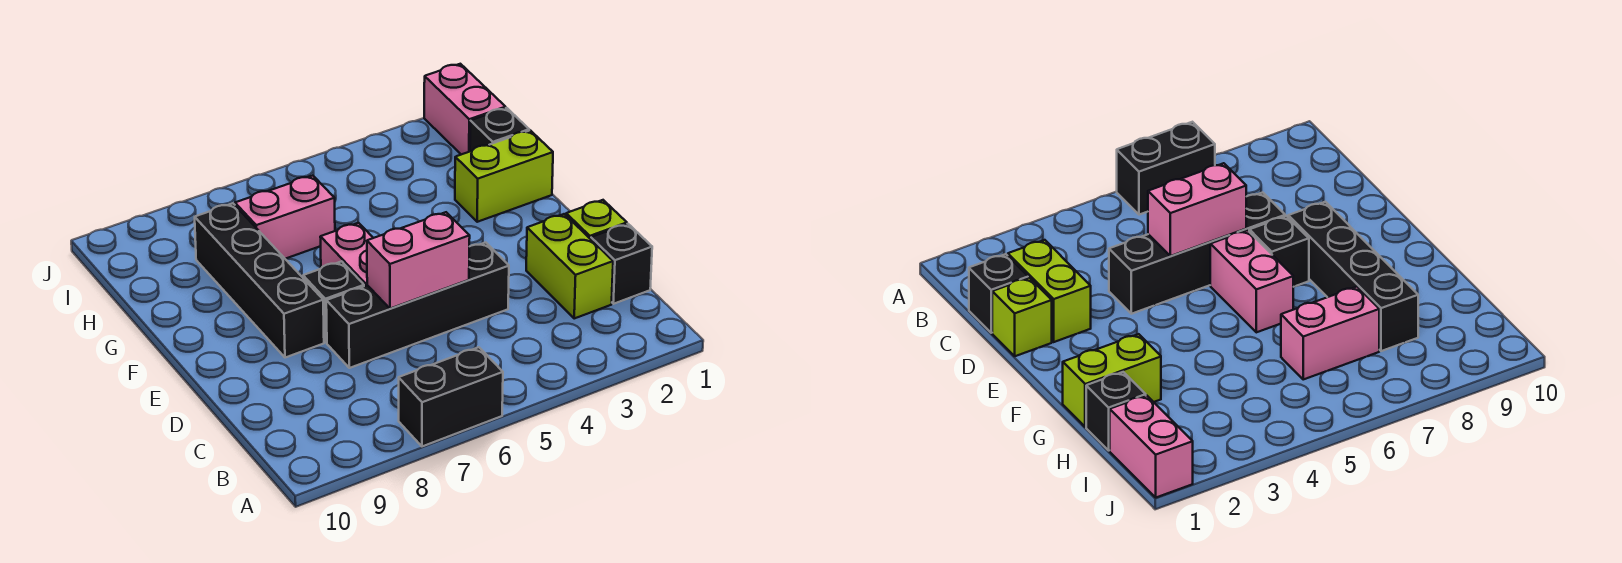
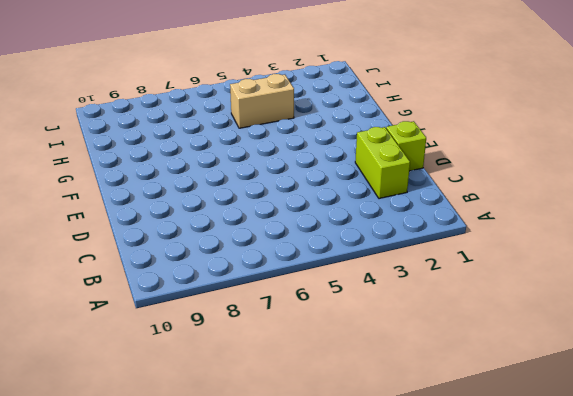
tan brick H4:H5 level 1 -> none
none -> black brick A6:A7 level 1
none -> black brick C1 level 1
none -> black brick D4:D7 level 1

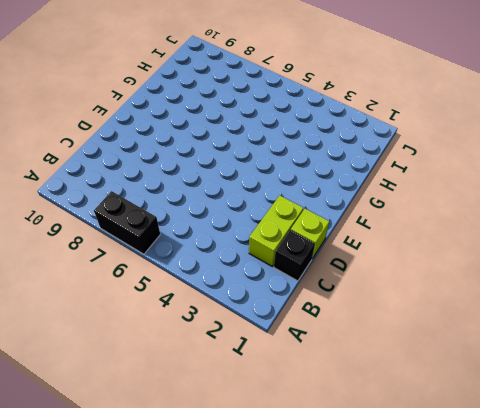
none -> black brick D4:D7 level 1
none -> pink brick E6:F6 level 1
none -> black brick E7 level 1

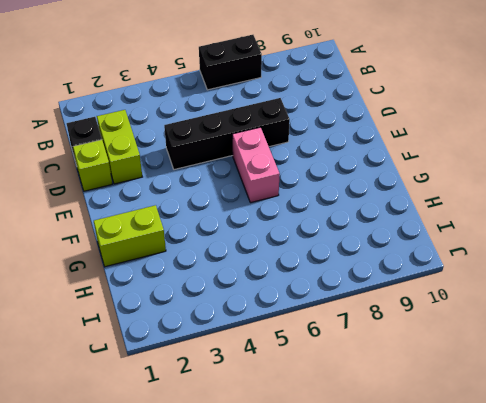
none -> black brick E7 level 1
none -> black brick E8:H8 level 1
none -> black brick H1 level 1

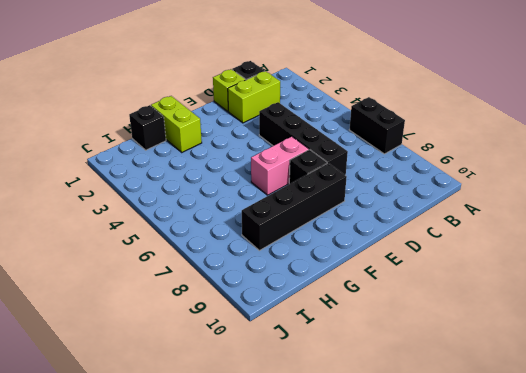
none -> pink brick H6:H7 level 1
none -> pink brick I1:J1 level 1
none -> pink brick D5:D6 level 2

